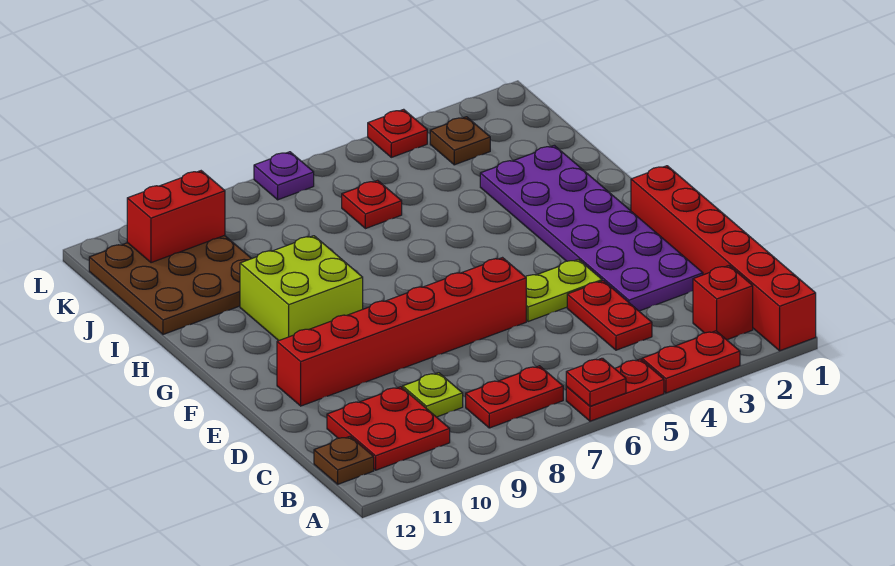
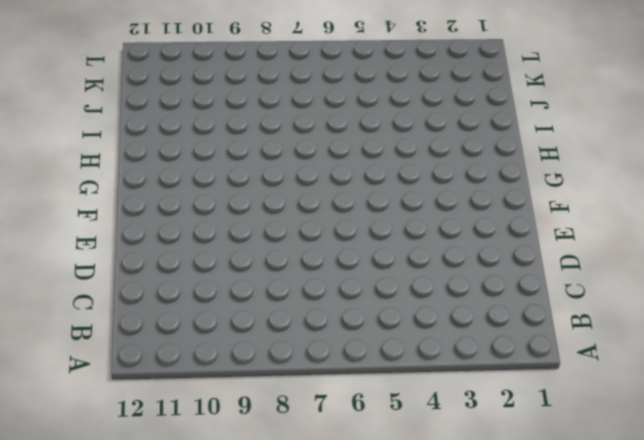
none -> red brick A1:F1 level 1
none -> red plate A3:A4 level 1
none -> red plate A5:A6 level 1

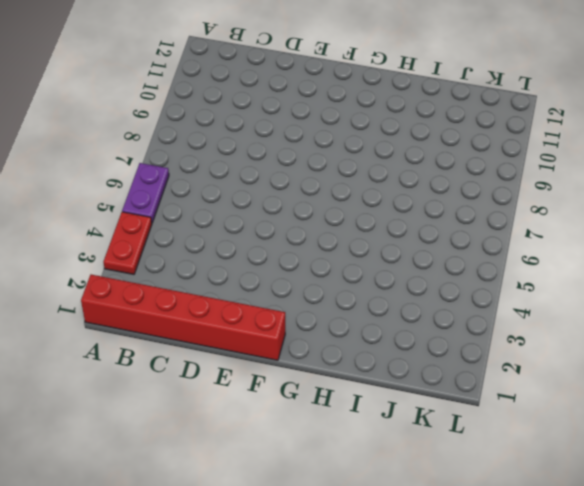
purple plate A5:A6 level 1 -> red plate A5:A6 level 1
none -> red brick B2 level 1
none -> red plate B7:B8 level 1
none -> red plate B10:C11 level 1

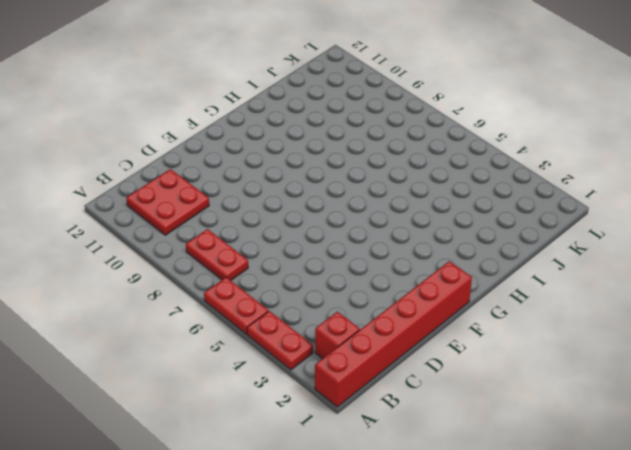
none -> brown plate B12 level 1
none -> red plate C4:D4 level 1
none -> lime plate C9 level 1

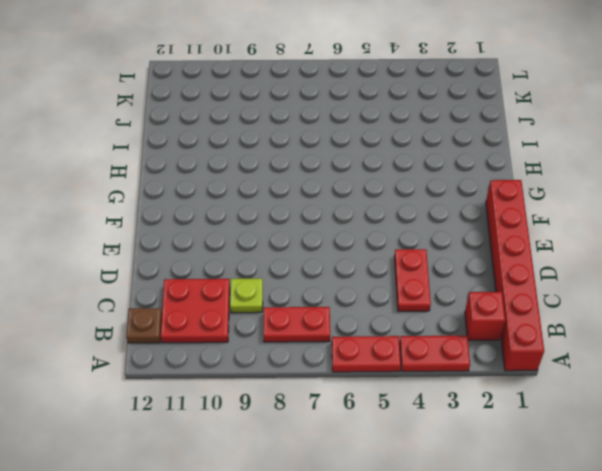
none -> purple plate D2:I3 level 1
none -> lime plate E4:E5 level 1
none -> red brick E6:E11 level 1

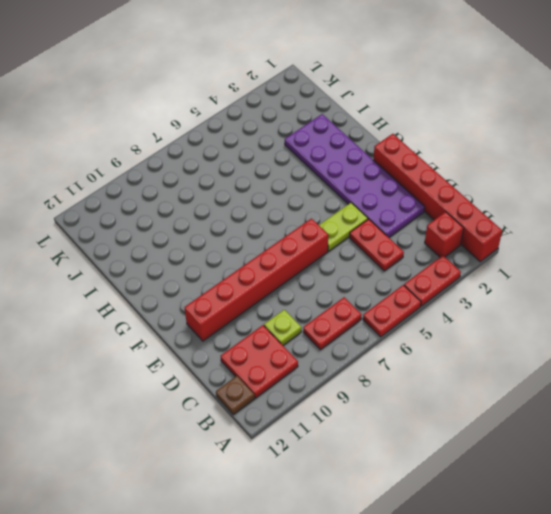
none -> lime brick G9:H10 level 1
none -> brown plate I10:K12 level 1
none -> red plate J6 level 1

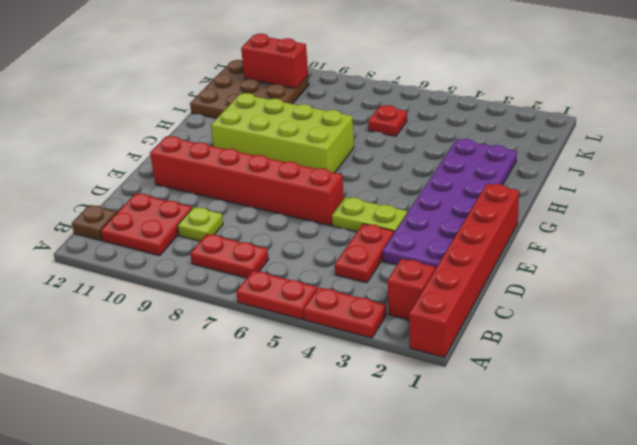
lime brick G7:H10 level 1 -> lime brick G9:H10 level 1
none -> brown plate K3 level 1
none -> red plate L4 level 1
none -> purple plate L7 level 1

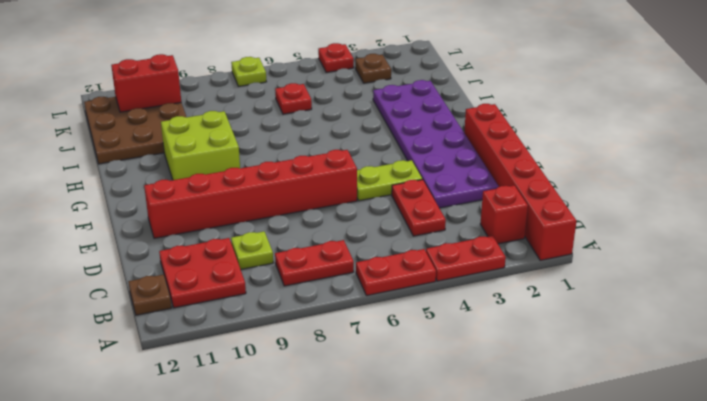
lime plate L7 level 1 -> purple plate L7 level 1
none -> red plate A6 level 2

